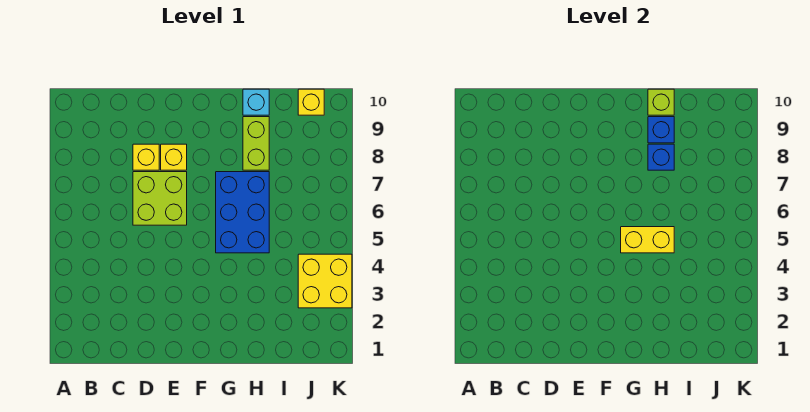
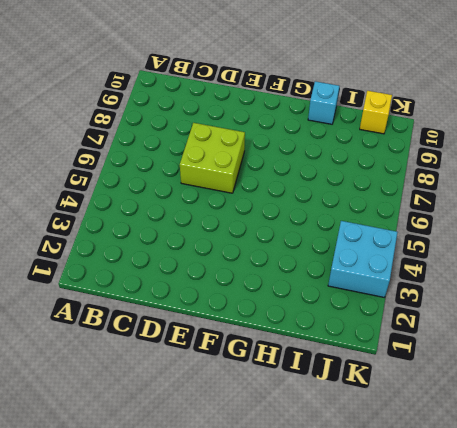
cyan brick J3:K4 level 1 -> yellow brick J3:K4 level 1
none -> yellow brick D8 level 1
none -> yellow brick E8 level 1
none -> blue brick G5:H7 level 1

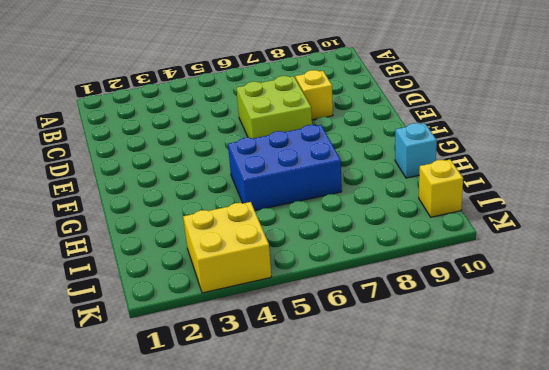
none -> yellow brick E8 level 1
none -> lime brick H8:H9 level 1
none -> yellow brick G5:H5 level 2

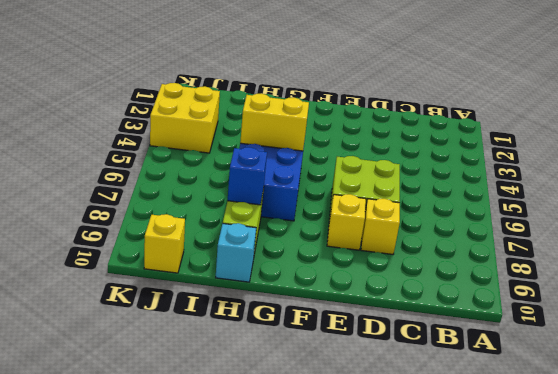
none -> blue brick H9 level 2
none -> lime brick H10 level 2

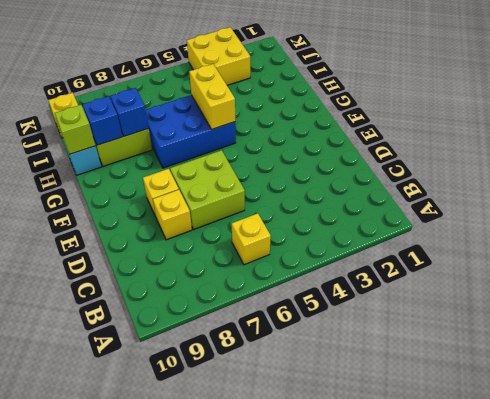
yellow brick B6 level 1 -> none

